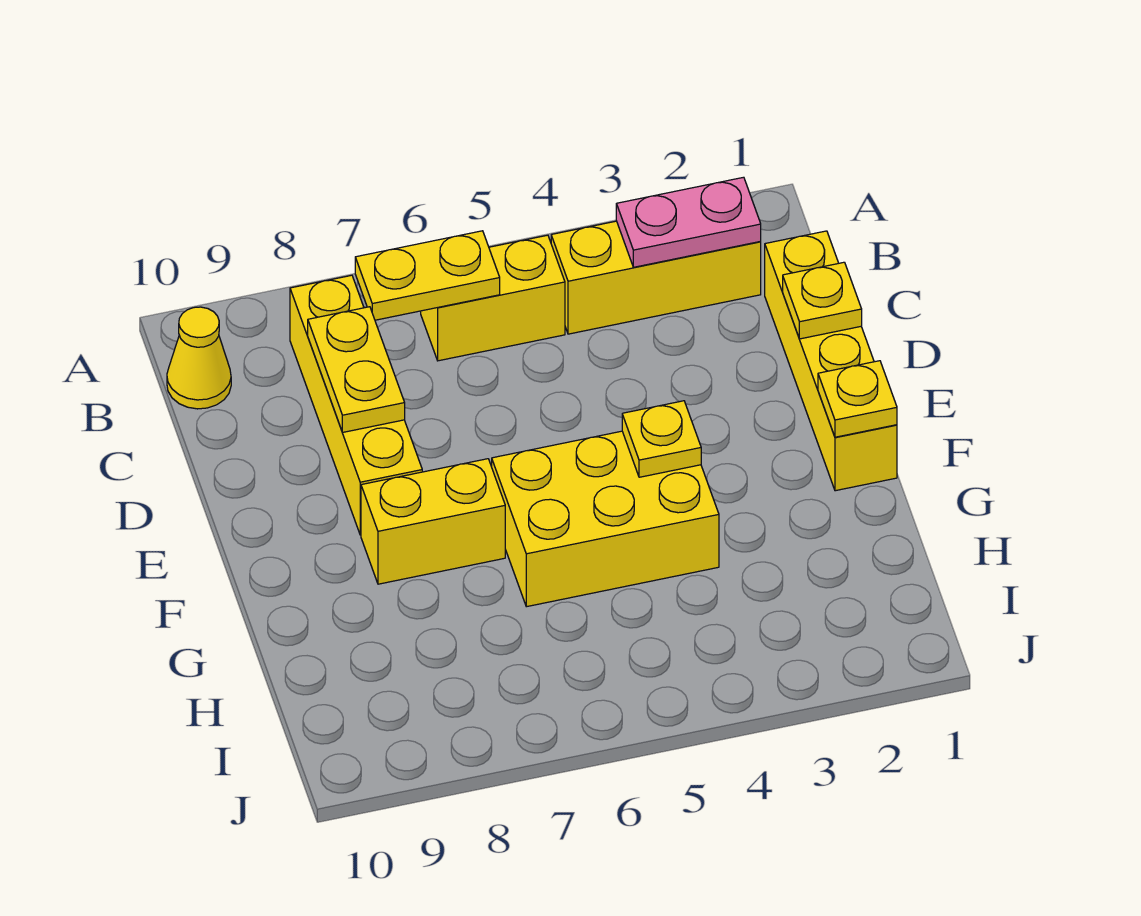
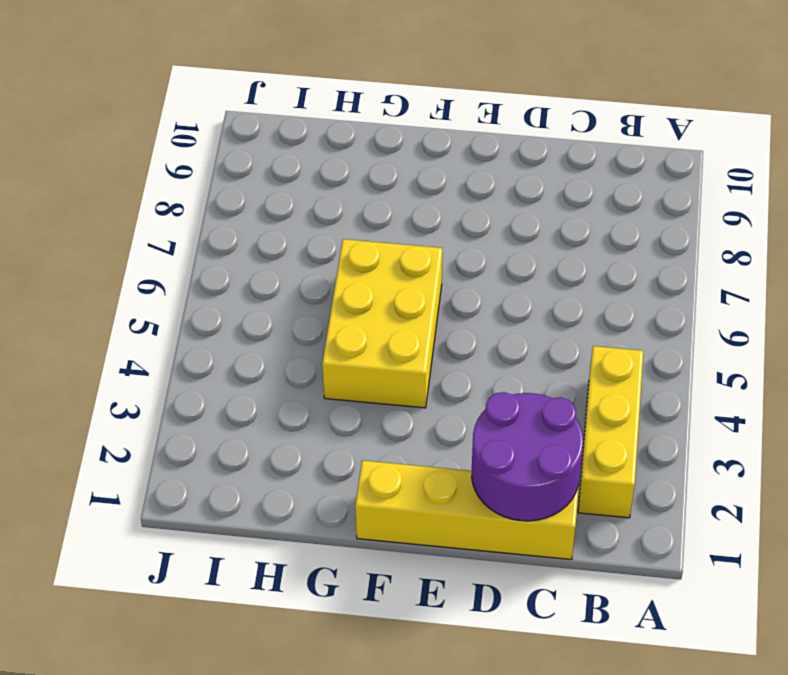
purple round brick C1:D2 level 2 -> yellow plate D1 level 2
none -> yellow brick B5:B6 level 1
none -> yellow brick B8:E8 level 1
none -> yellow cone B10 level 1

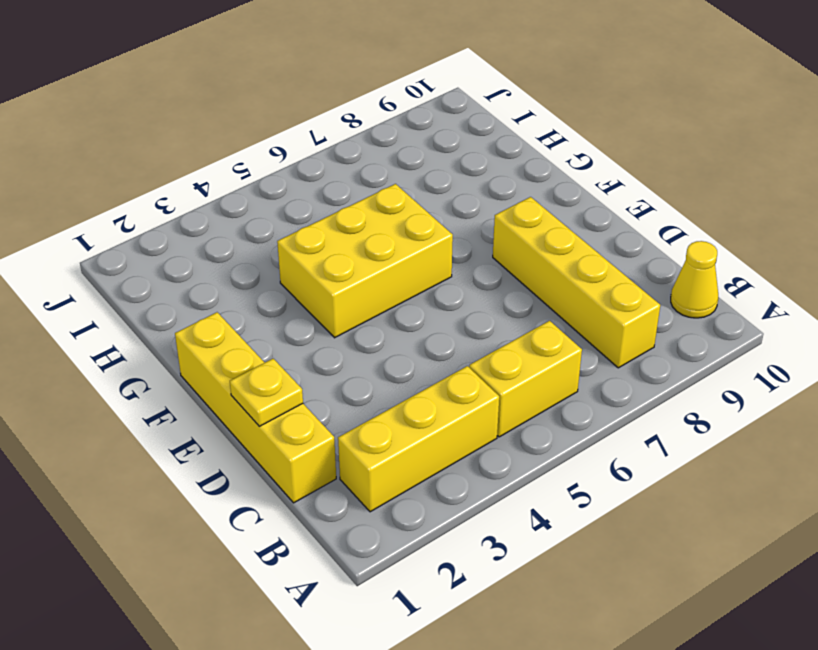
none -> yellow brick F7:F8 level 1
none -> pink plate B2:B3 level 2
none -> yellow plate B6:B7 level 2

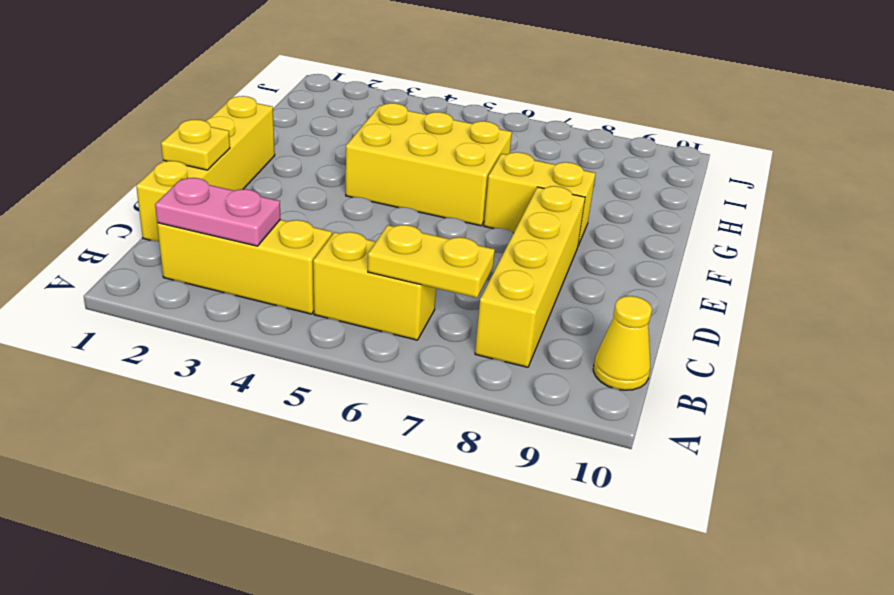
none -> yellow plate C8:D8 level 2
none -> yellow plate F1 level 2
none -> yellow plate F4 level 2

